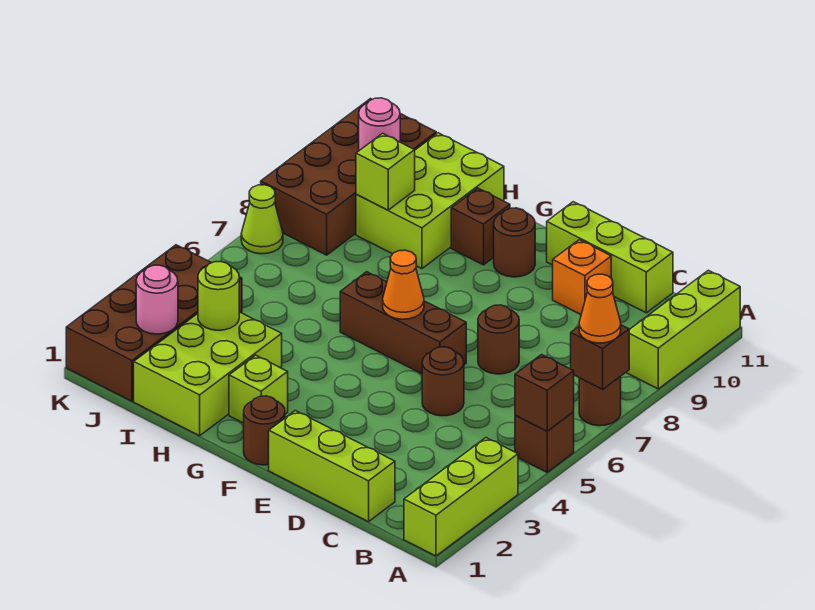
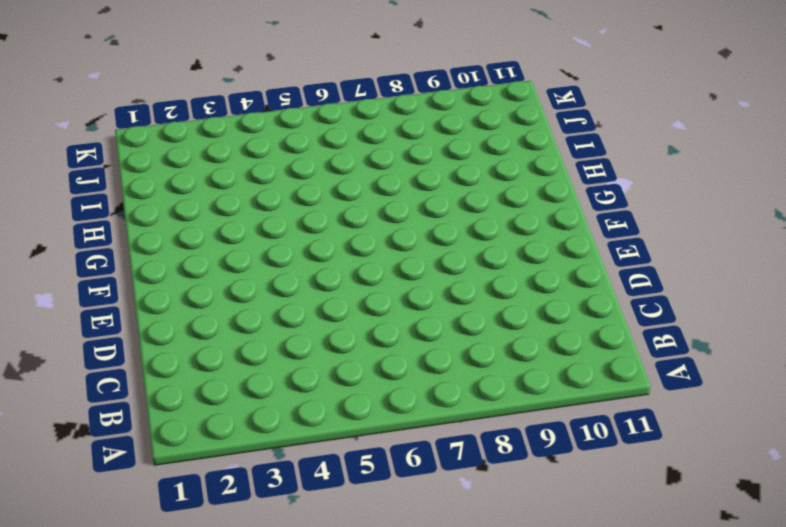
none -> lime brick A1:A3 level 1
none -> brown brick A5 level 1
none -> brown round brick A7 level 1

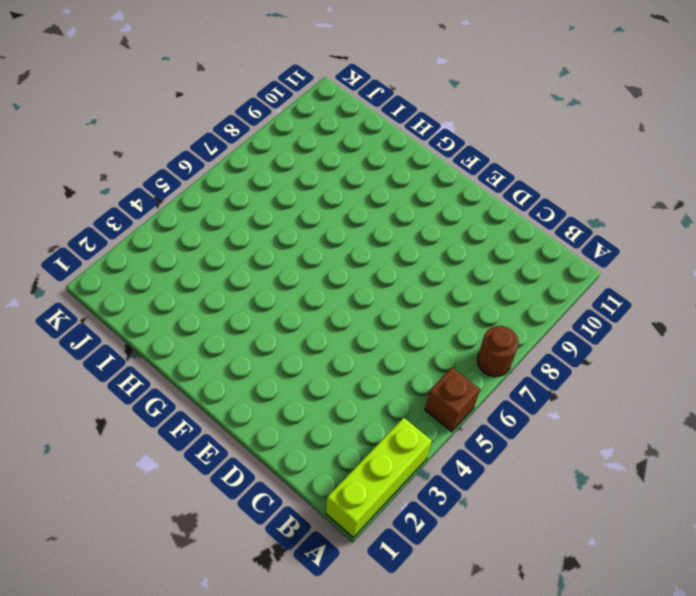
none -> lime brick A9:A11 level 1
none -> lime brick C1:E1 level 1
none -> lime brick C11:E11 level 1

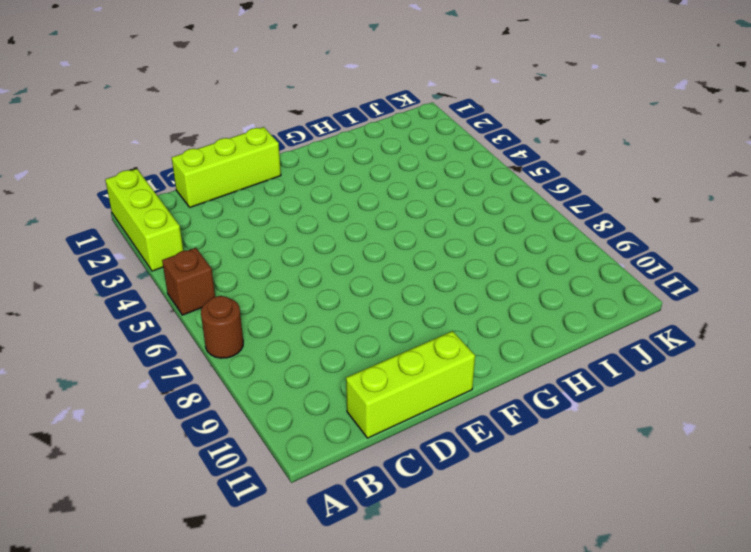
none -> lime brick A9:A11 level 1
none -> brown round brick D5 level 1
none -> brown round brick D7 level 1

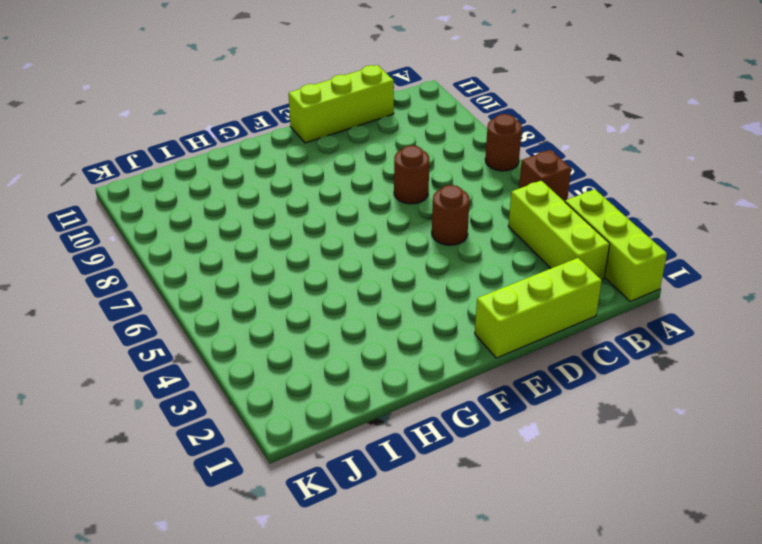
lime brick B2:B4 level 1 -> lime brick A9:A11 level 1
none -> orange brick D10 level 1
none -> brown brick E6:G6 level 1
none -> brown round brick F1 level 1

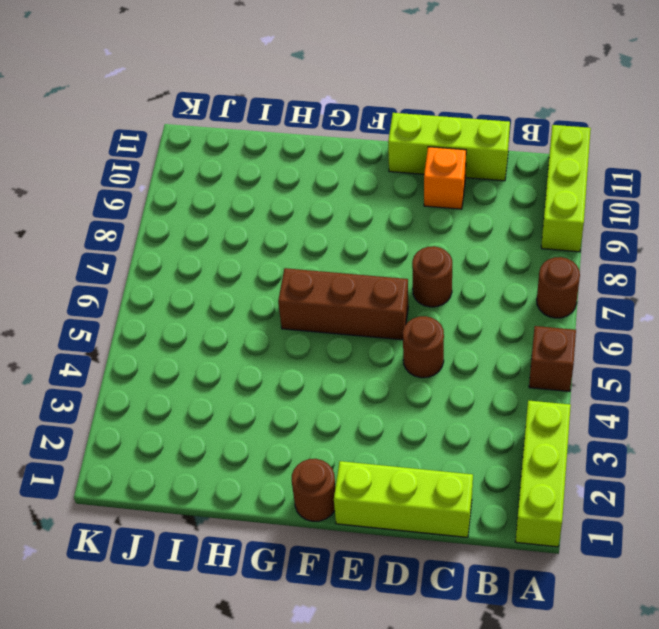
none -> brown round brick F10 level 1
none -> lime brick G2 level 1
none -> brown brick G10 level 1

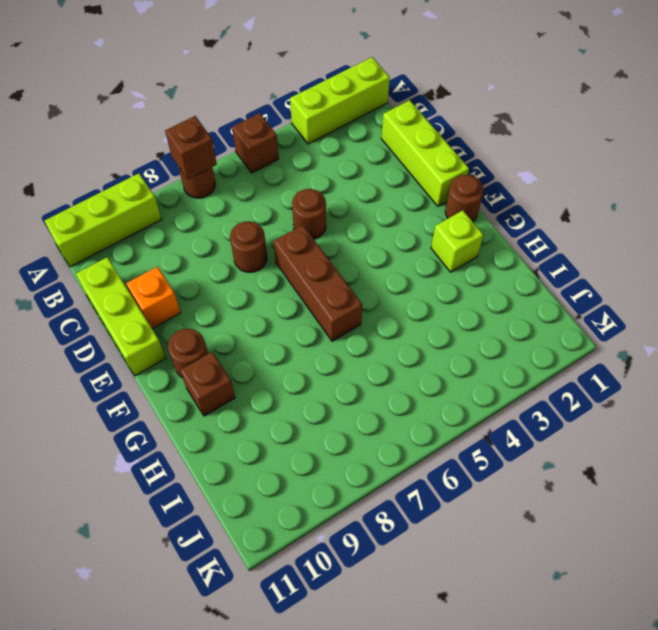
none -> lime brick H1:I3 level 1
none -> lime brick H9:I11 level 1
none -> brown brick J1:K4 level 1

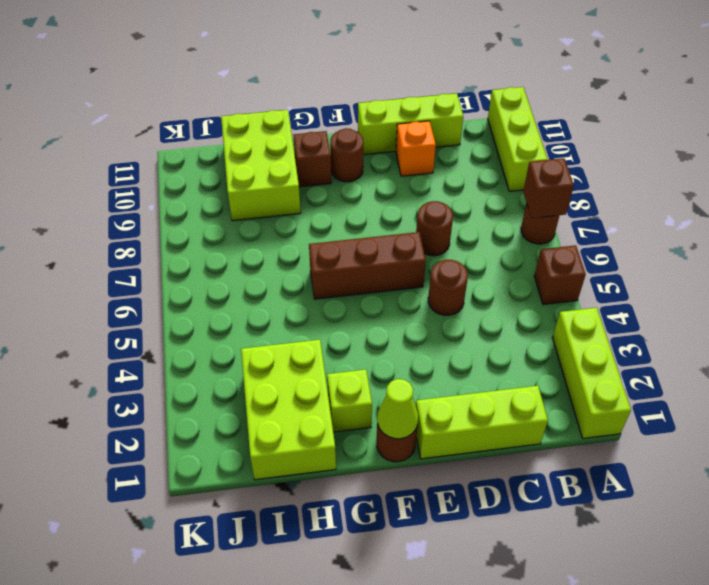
lime cone F1 level 2 -> lime cone K7 level 1
none -> brown brick J1:K4 level 1
none -> brown brick J8:K11 level 1
none -> brown brick A5 level 2

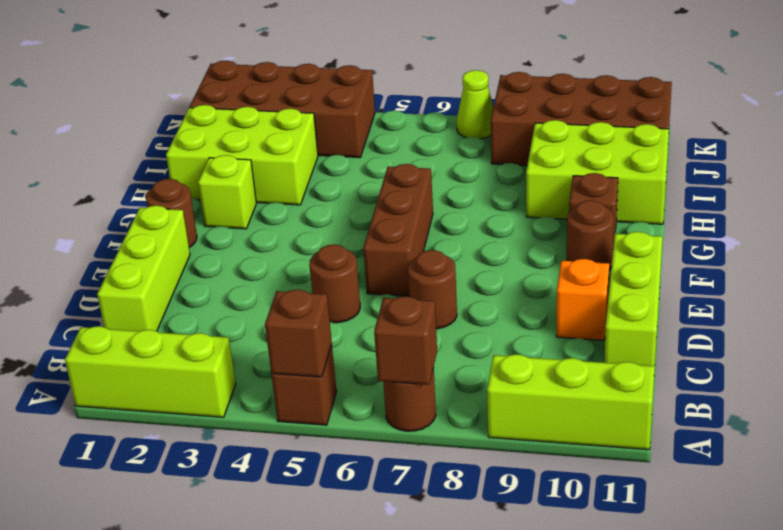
none -> orange cone F6 level 2
none -> lime round brick I3 level 2
none -> lime brick I9 level 2

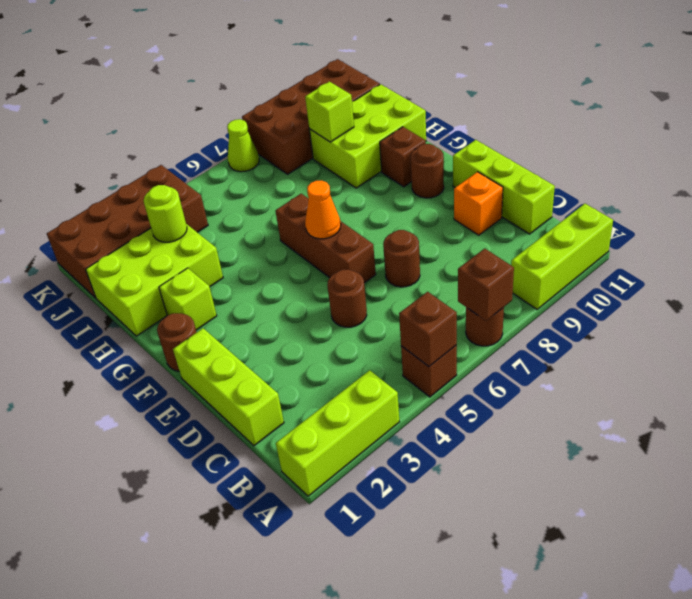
none -> pink round brick J2 level 2
none -> pink round brick J10 level 2
none -> orange cone A7 level 3

